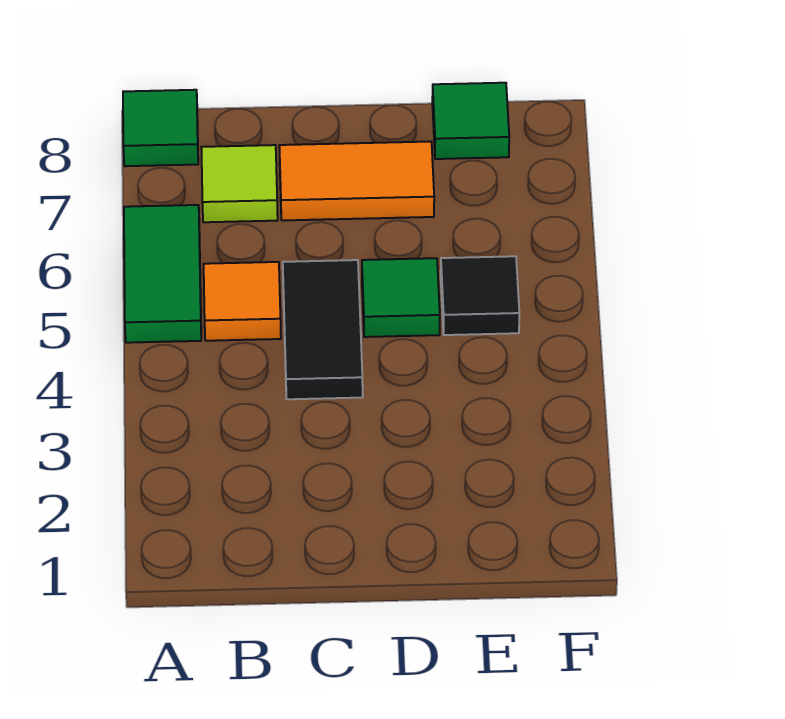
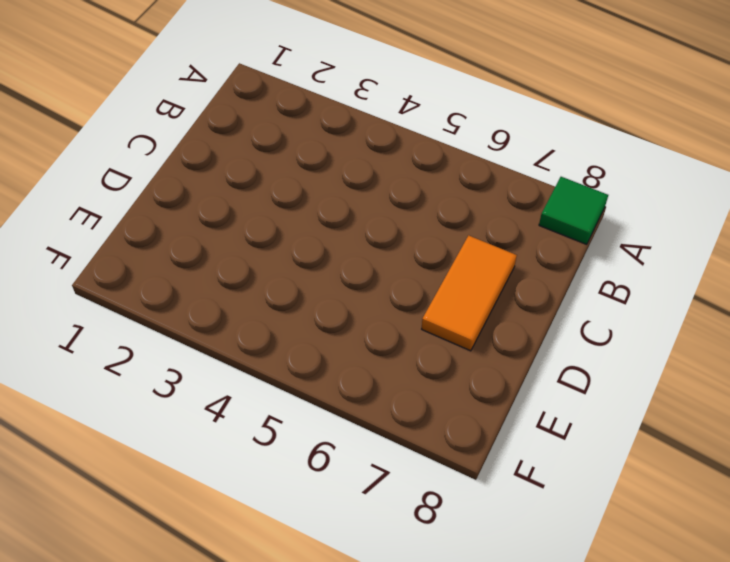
none -> green tile A5:A6 level 1
none -> orange tile B5 level 1

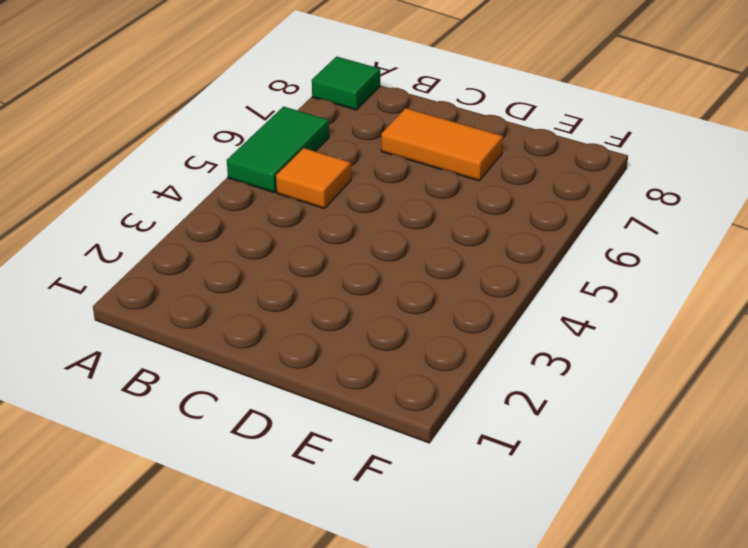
none -> lime tile B7 level 1
none -> black tile C4:C5 level 1

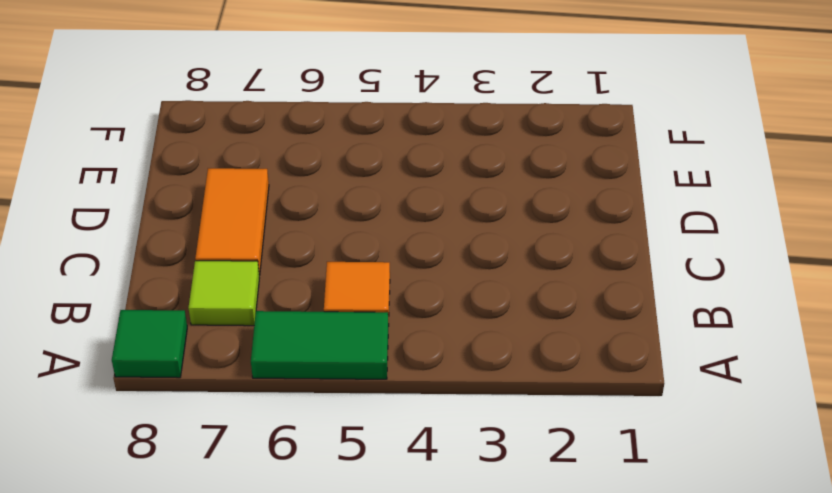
none -> black tile C4:C5 level 1
none -> green tile D5 level 1

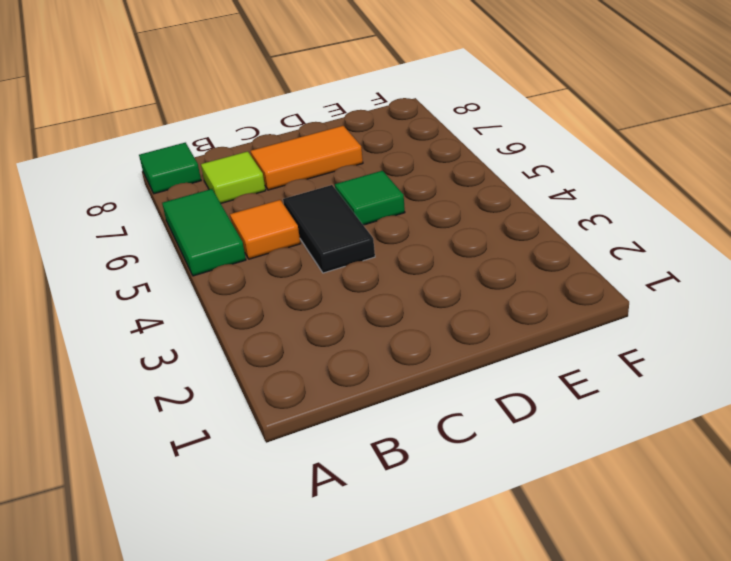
none -> black tile E5 level 1
none -> green tile E8 level 1

